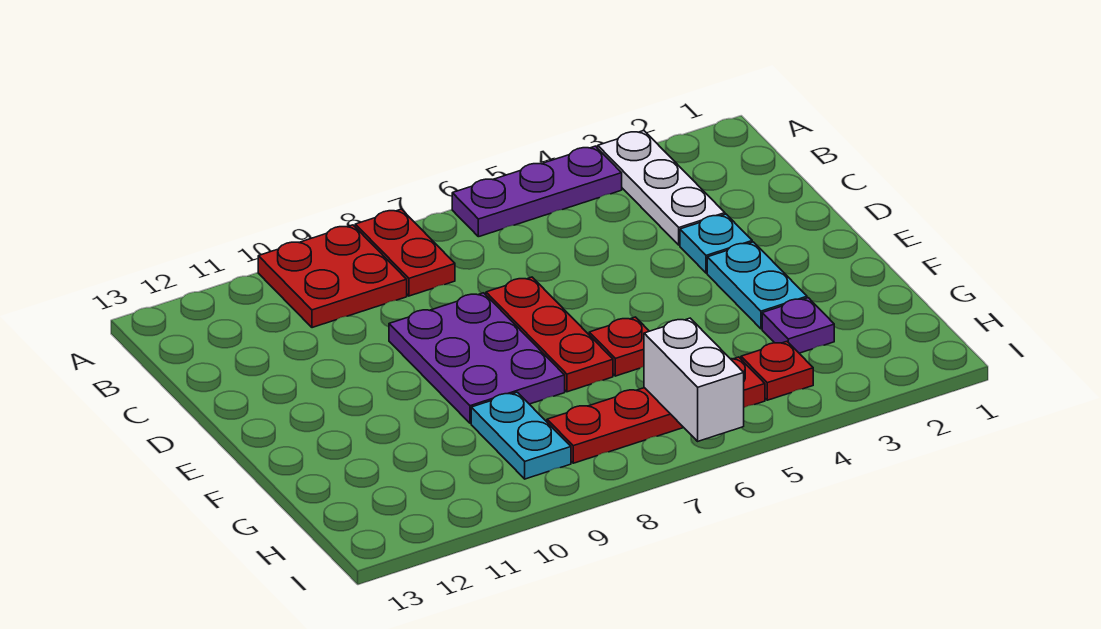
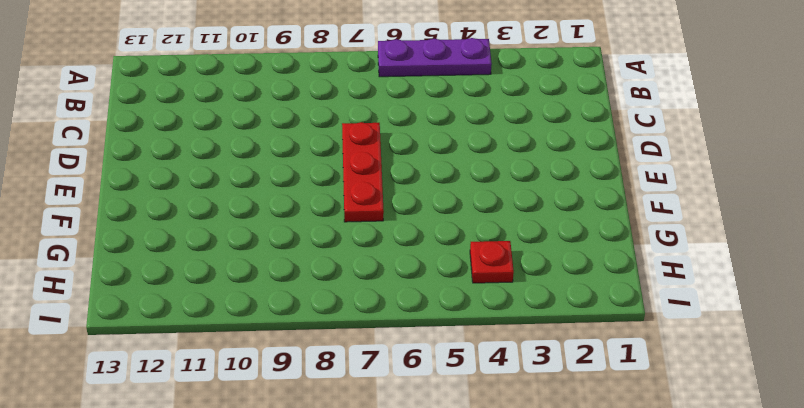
none -> white plate A3:C3 level 1
none -> red plate A8:B8 level 1
none -> red plate A9:B10 level 1

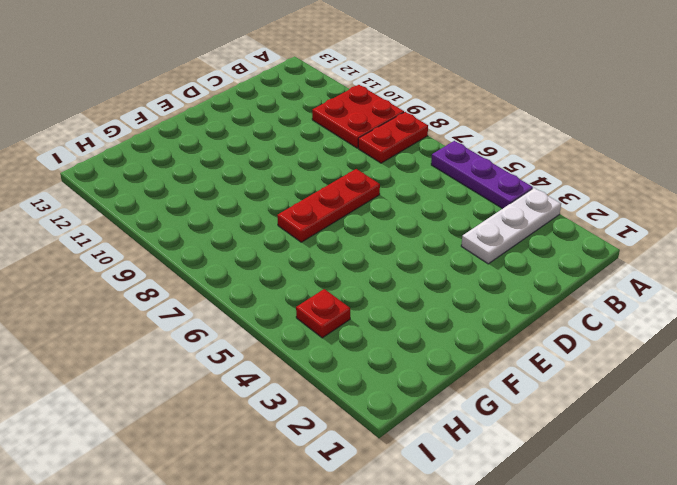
none -> cyan plate D3 level 1
none -> purple plate D8:F9 level 1
none -> cyan plate E3:F3 level 1

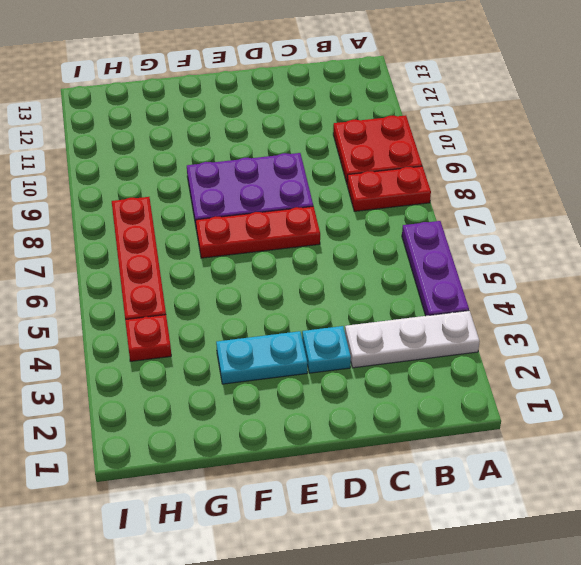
none -> red plate F6 level 1
none -> purple plate G3 level 1
none -> cyan plate G9:H9 level 1

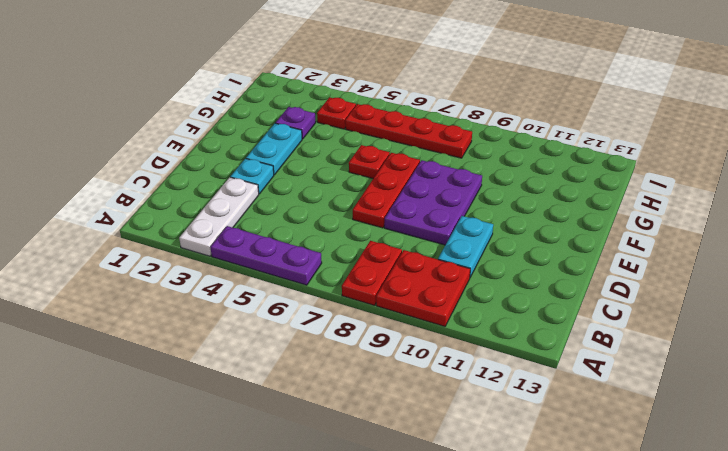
cyan plate C10:D10 level 1 -> cyan plate G9:H9 level 1
none -> white brick H6:I6 level 2

